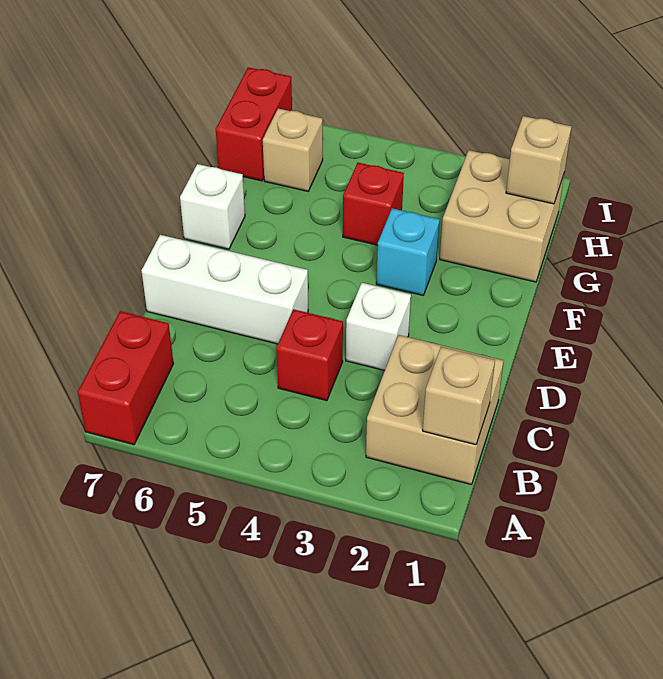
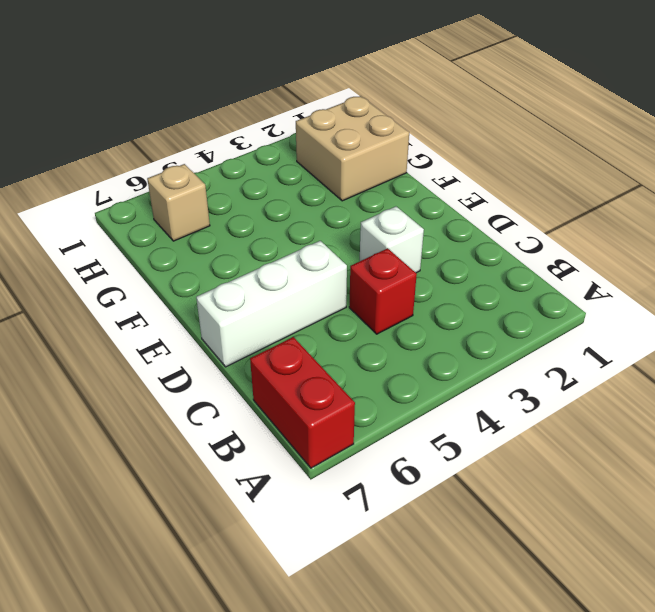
none -> tan brick B1:C2 level 1
none -> cyan brick F3 level 1
none -> white brick F7 level 1

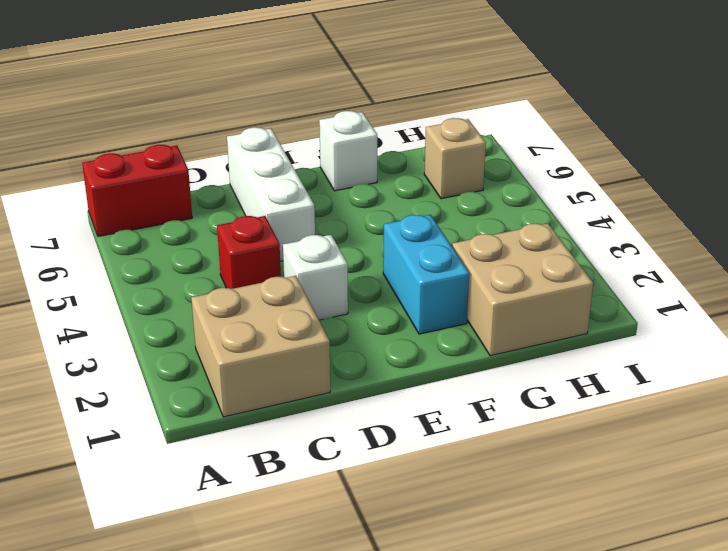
cyan brick F2:F3 level 1 -> cyan brick F3 level 1
none -> red brick G4 level 1
none -> red brick H7:I7 level 1
none -> tan brick B1 level 2

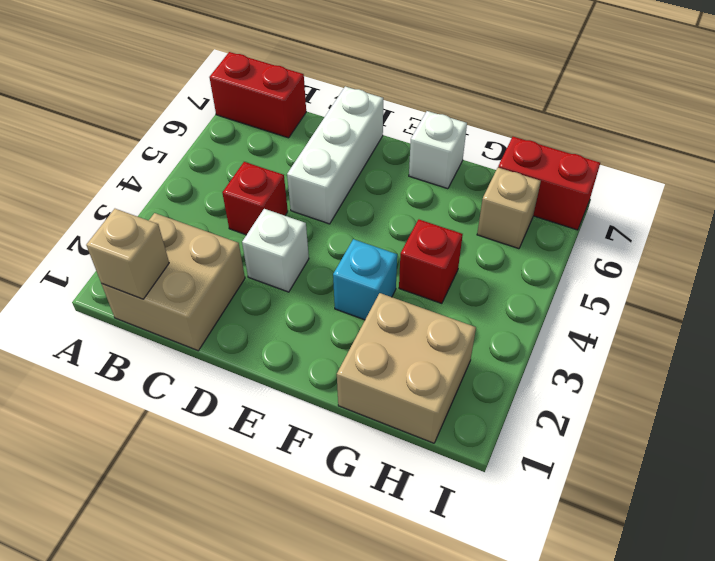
none -> tan brick H1 level 2

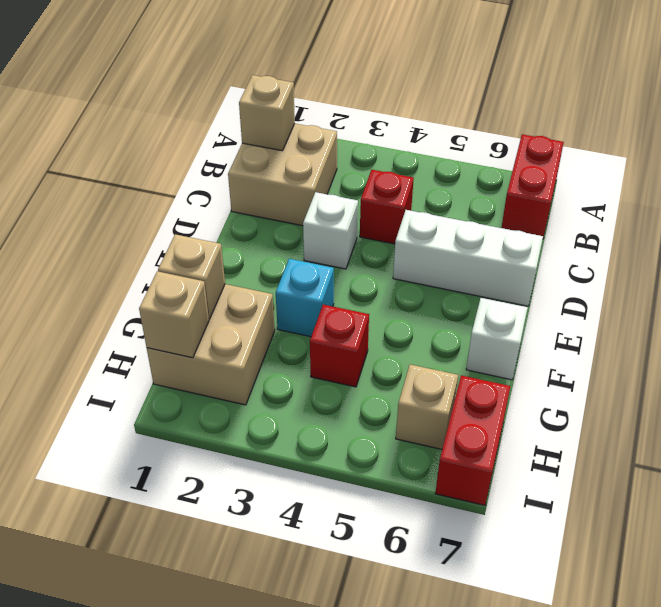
tan brick G1 level 2 -> none

